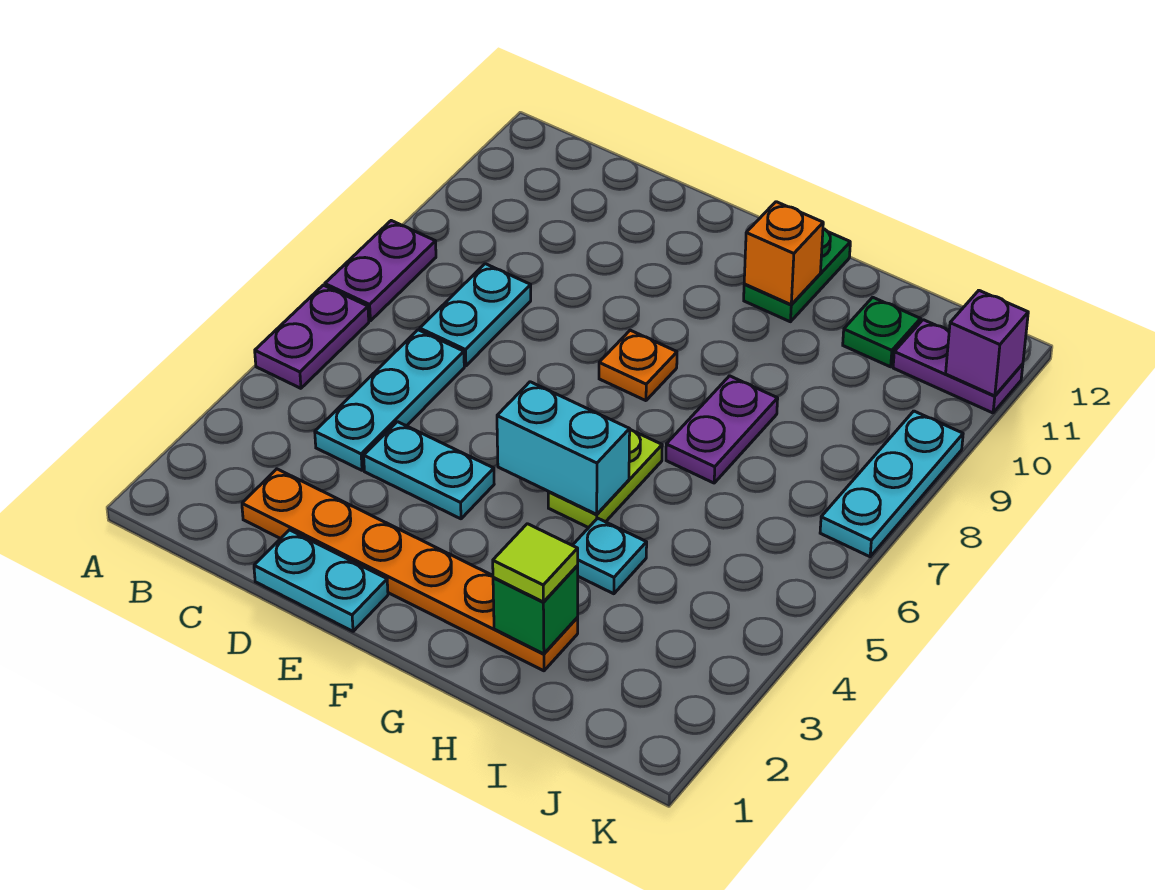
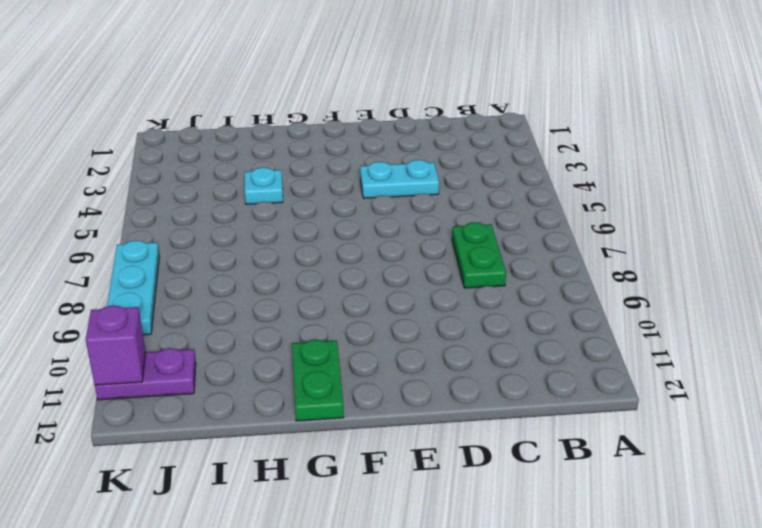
green plate C7:C8 level 1 -> cyan plate C7:C8 level 1
none -> purple plate A5:A6 level 1
none -> purple plate A7:A8 level 1
none -> orange plate C2:H2 level 1

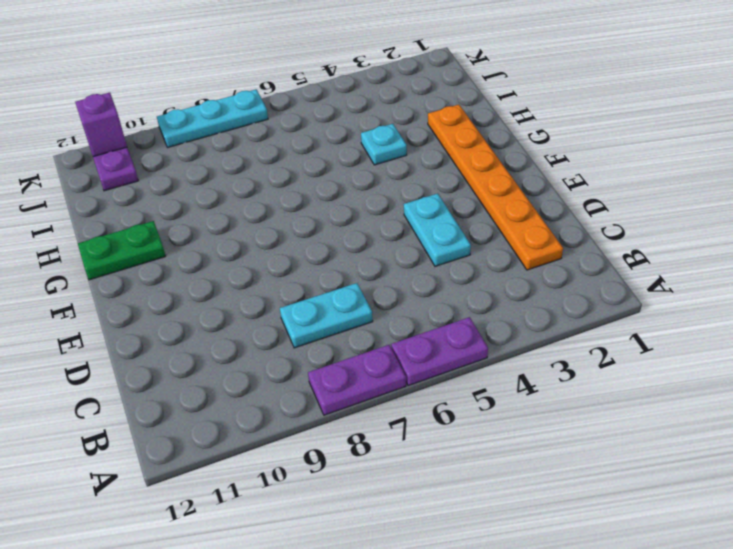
none -> cyan plate C4:C6 level 1
none -> cyan plate D1:E1 level 1
none -> orange plate F8 level 1

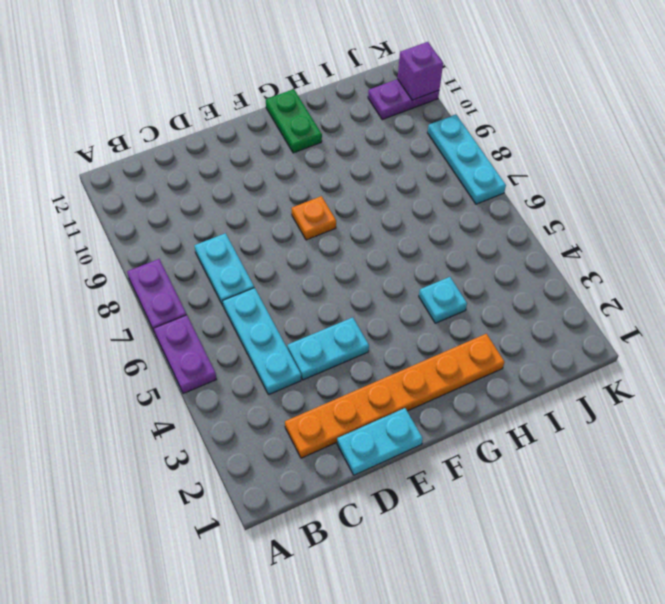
none -> lime plate G5:G6 level 1
none -> purple plate H7:H8 level 1
none -> green plate I11 level 1

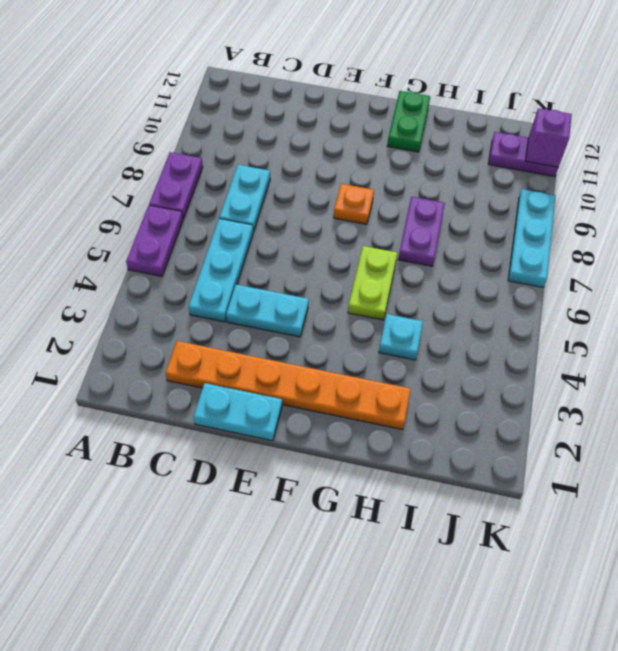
none -> green plate I11 level 1
none -> cyan brick F5:G5 level 2
none -> orange brick G11 level 2

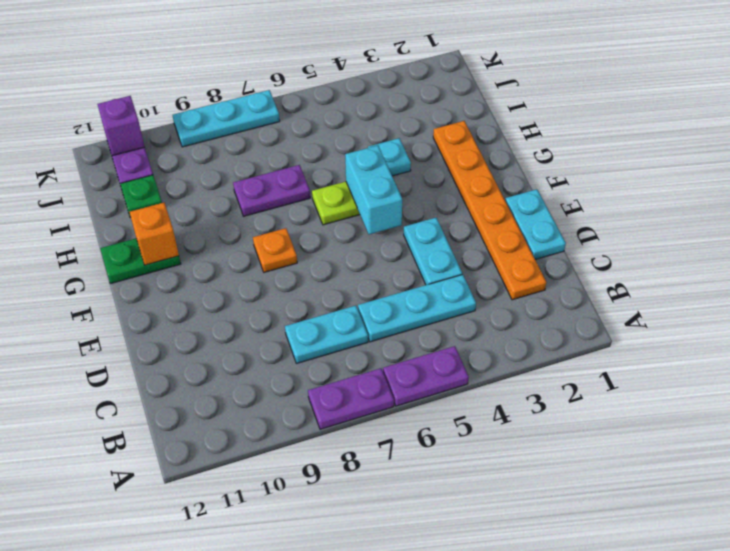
none -> green brick H2 level 2
none -> lime tile H2 level 3

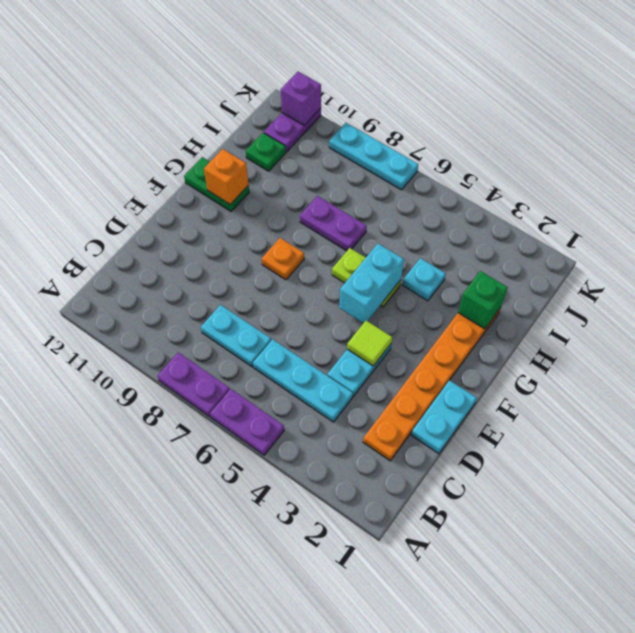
lime tile E4 level 2 -> lime tile H2 level 3

